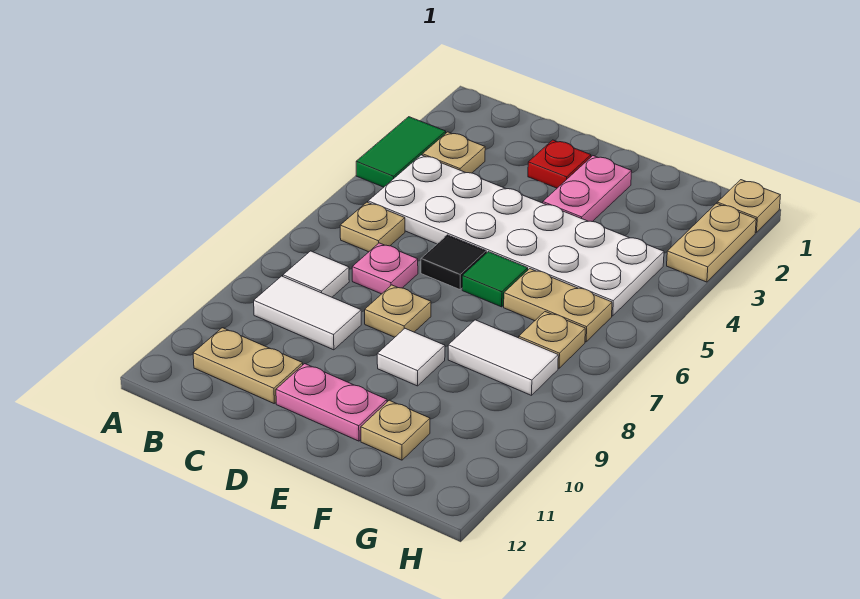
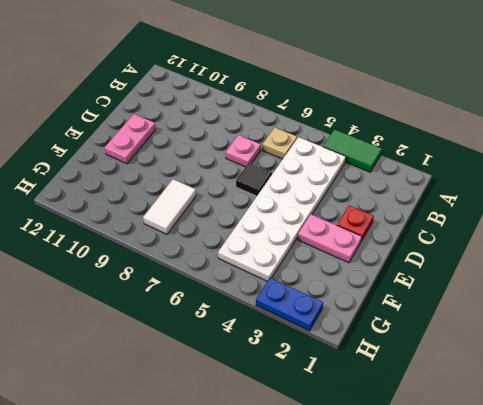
blue plate H2:H3 level 1 -> tan plate H2:H3 level 1
none -> tan plate B3 level 1
none -> white tile B8 level 1
none -> white tile B9:C9 level 1

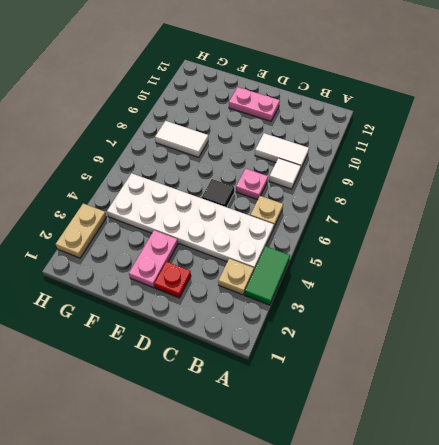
none -> tan plate B11:C11 level 1
none -> tan plate D8 level 1
none -> green tile E6 level 1

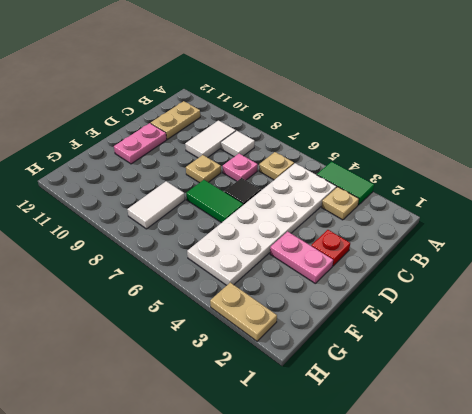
green tile E6:E7 level 1 -> green tile E6 level 1
none -> white tile E9 level 1
none -> tan plate F6:G6 level 1
none -> tan plate F11 level 1

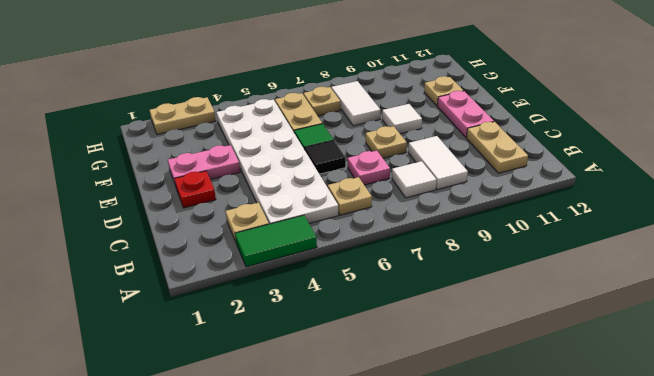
none -> tan plate H1 level 1

